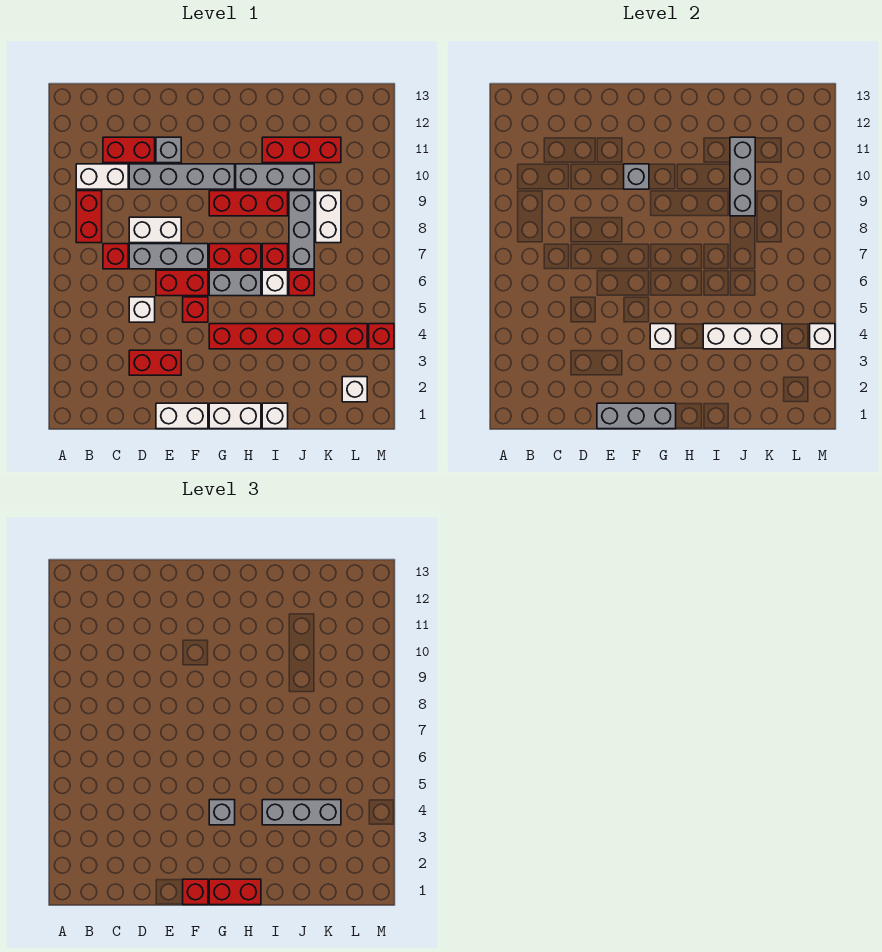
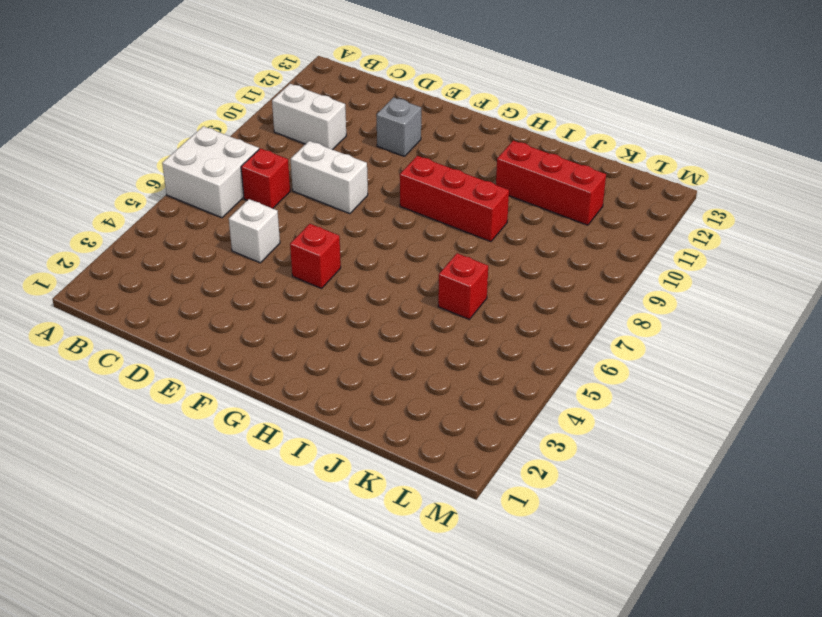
white brick A6:B7 level 1 -> none
none -> red brick B8:B9 level 1
none -> red brick C11:D11 level 1
none -> red brick D3:E3 level 1
none -> grey brick D7:F7 level 1

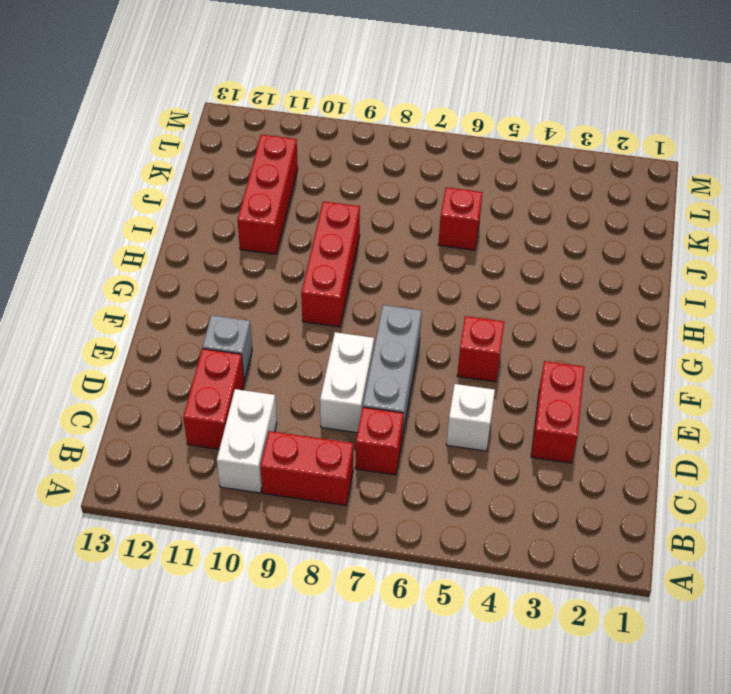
none -> grey brick D10:G10 level 1
none -> white brick E1:F1 level 1
none -> red brick E6:F6 level 1
none -> white brick G1:H1 level 1

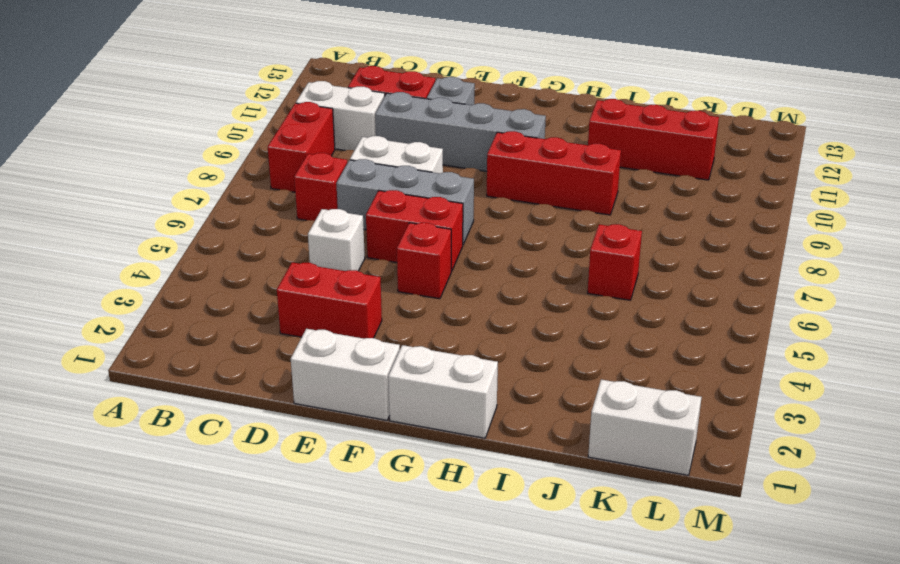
white brick K1:L1 level 1 -> white brick K8:K9 level 1
none -> red brick G4:L4 level 1
none -> grey brick G6:H6 level 1
none -> red brick G7:H7 level 1
none -> grey brick H10:J10 level 1

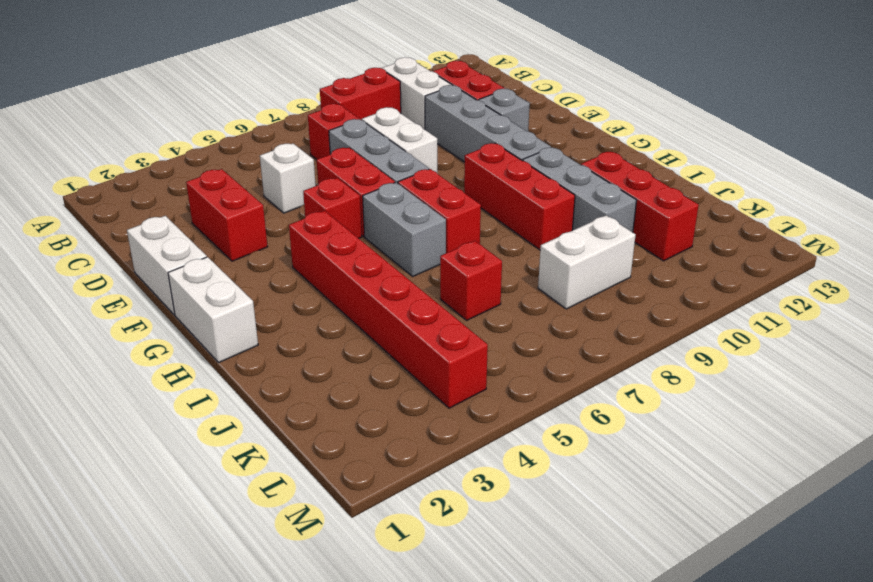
none -> white brick I1 level 1
none -> white brick I6 level 1
none -> red brick I7 level 1
none -> grey brick J7:J9 level 1

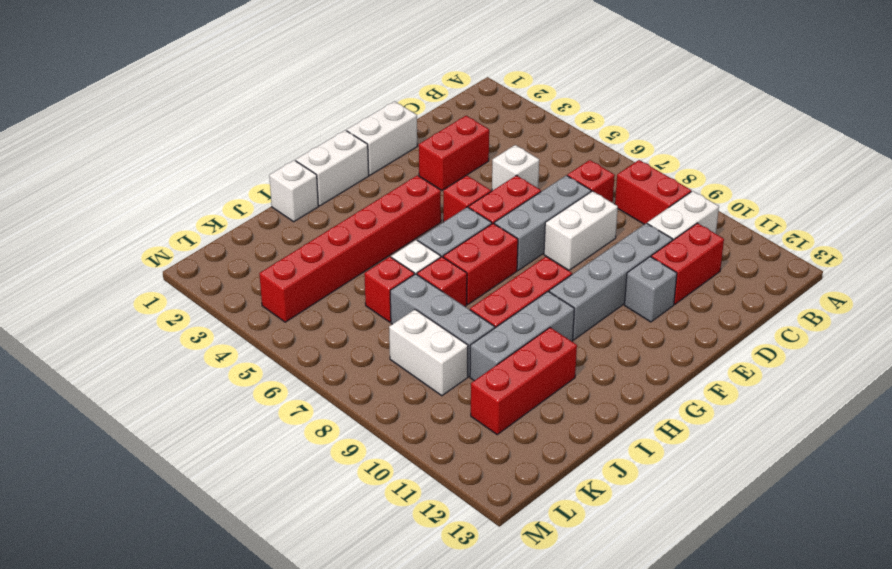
none -> white brick L2 level 1
none -> red brick M4 level 1
none -> grey brick E1:G1 level 2
none -> grey brick F10 level 2

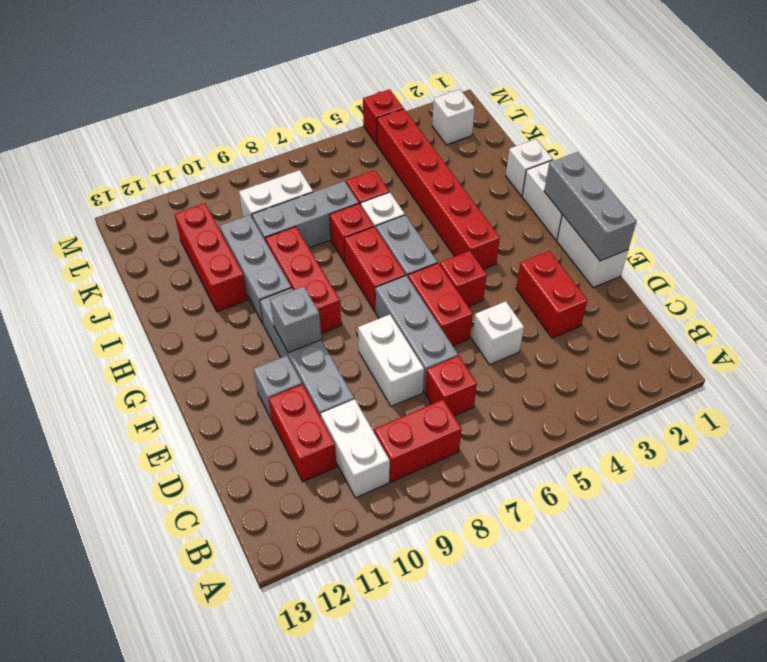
none -> white brick G4 level 2
none -> white brick I4:K4 level 2
none -> grey brick J9:J11 level 2
none -> white brick M4 level 2

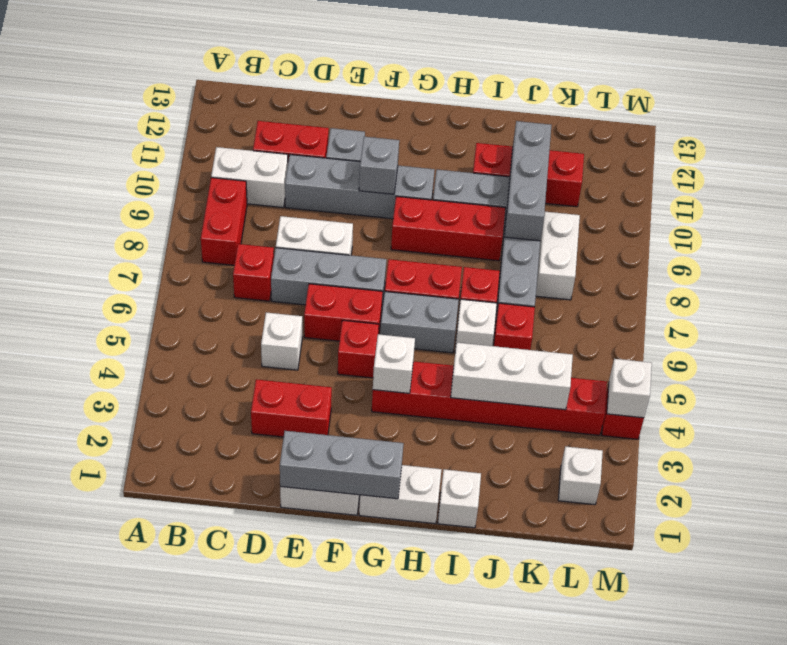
none -> red brick F1 level 3
none -> red brick G1:H1 level 3
none -> grey brick G4 level 3
none -> grey brick I4:K4 level 3

